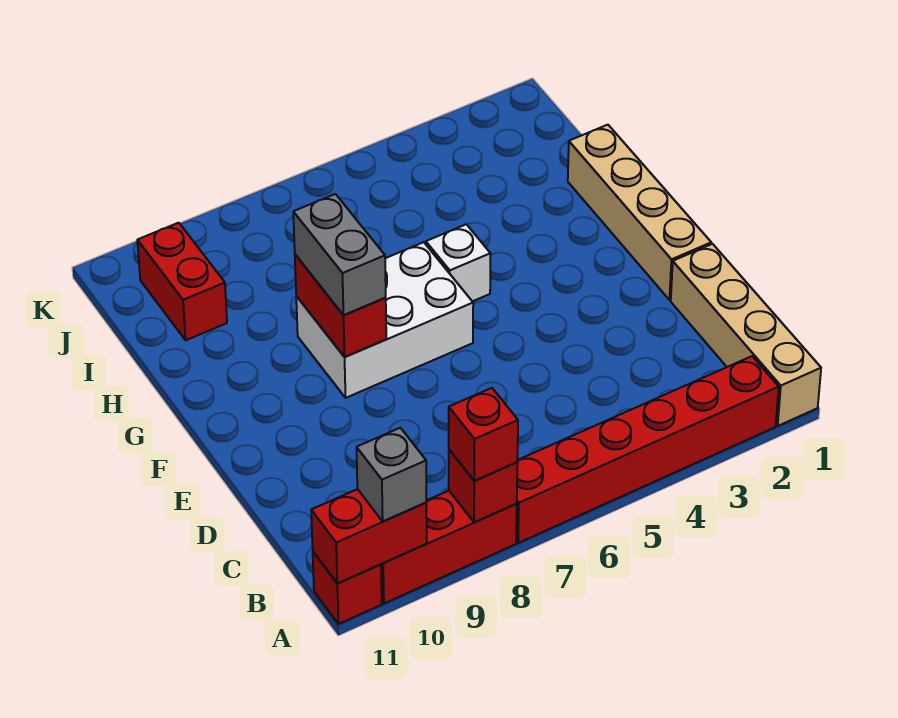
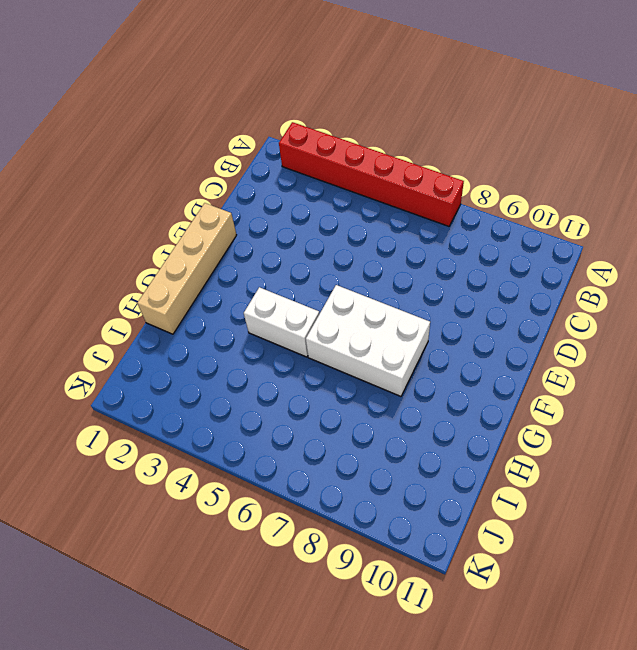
white brick G4:G5 level 1 -> white brick G5 level 1
none -> tan brick A1:D1 level 1
none -> red brick A8:A10 level 1
none -> red brick A11 level 1

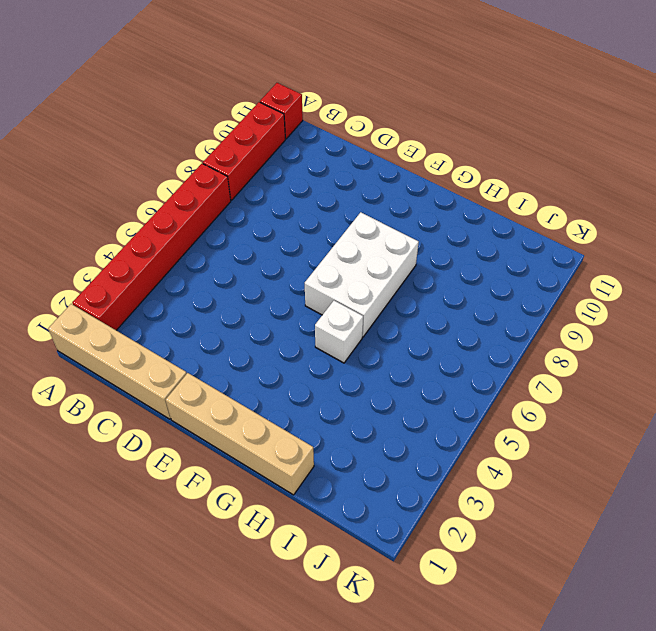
none -> red brick I10:J10 level 1
none -> red brick A8 level 2
none -> red brick A10:A11 level 2

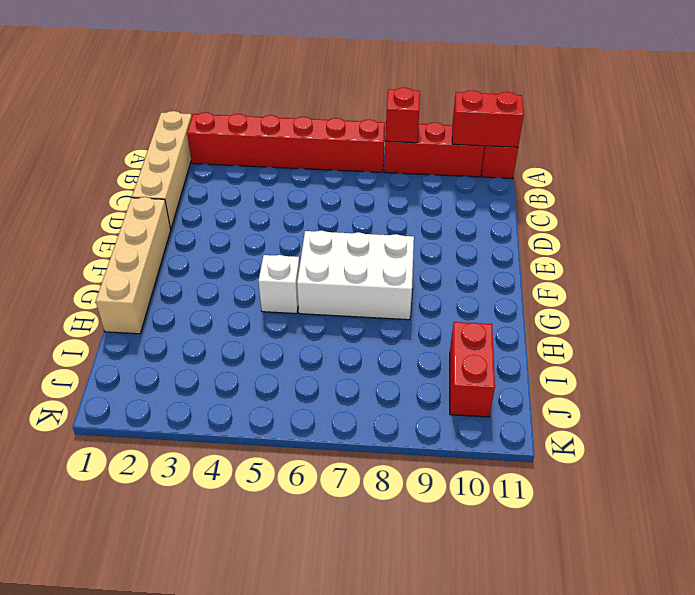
none -> red brick F8:G8 level 2
none -> red brick A8 level 3
none -> grey brick A10 level 3

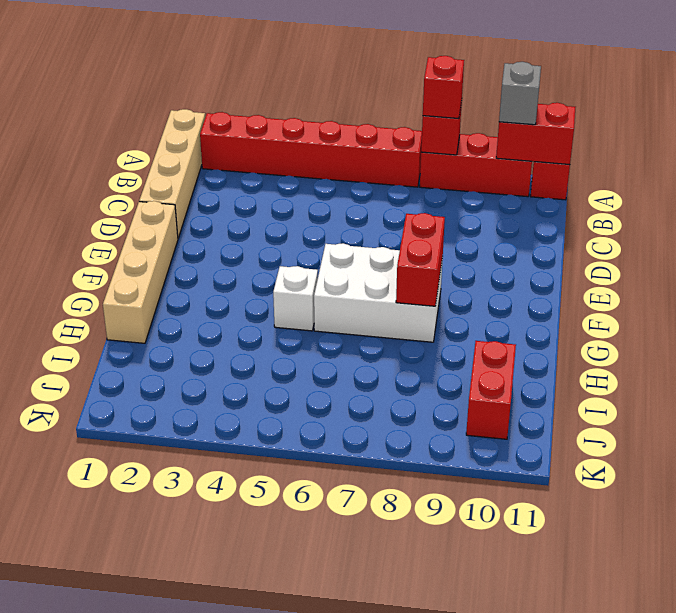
none -> grey brick F8:G8 level 3

